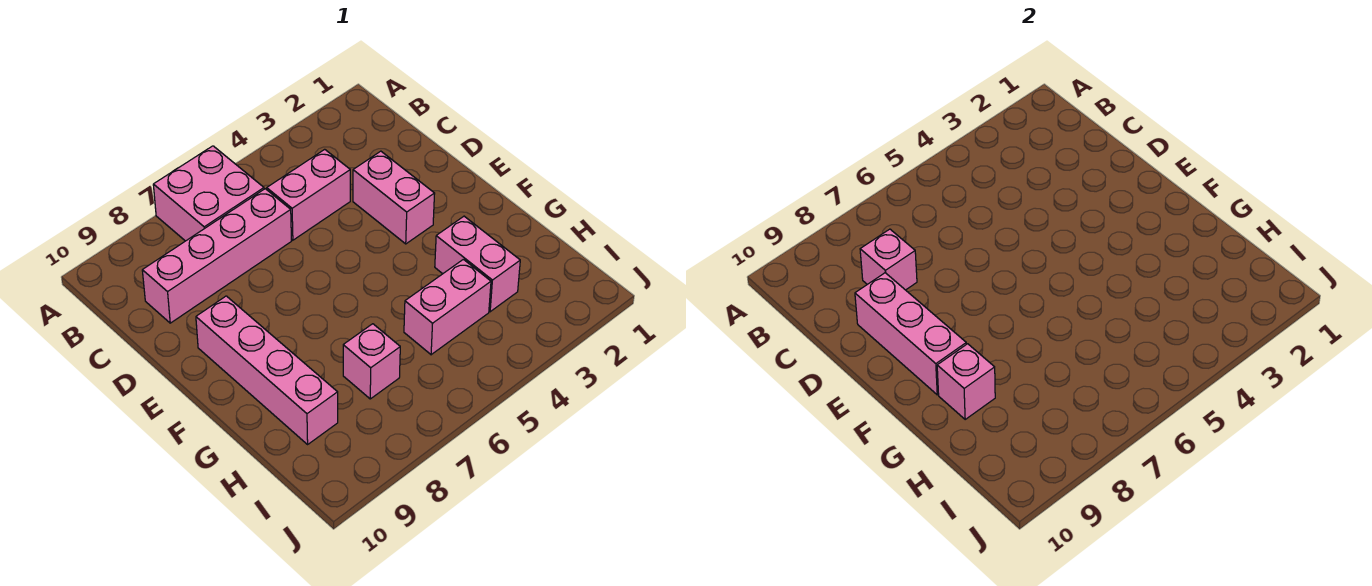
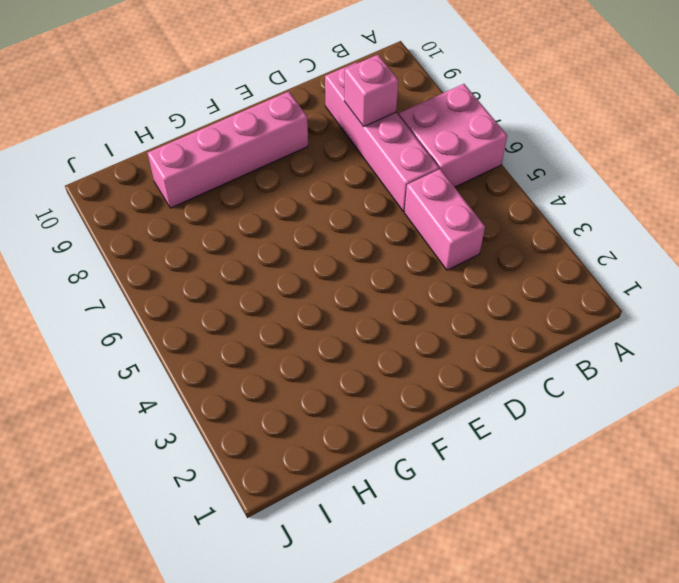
none -> pink brick D3:E3 level 1
none -> pink brick G3:H3 level 1

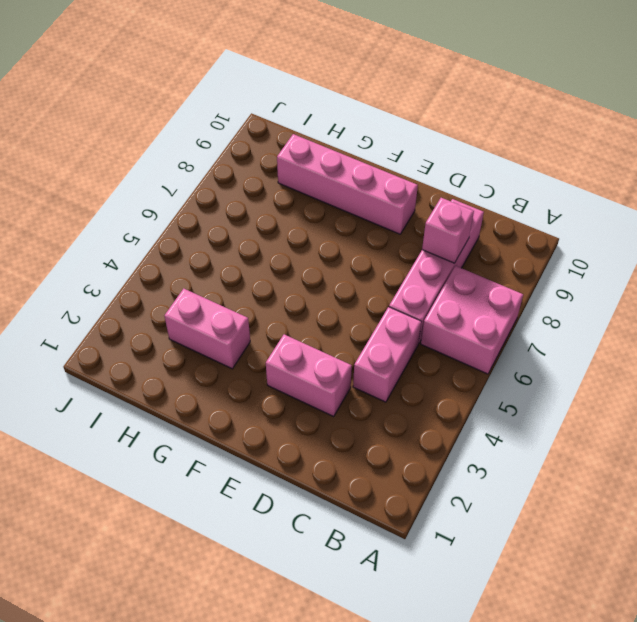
none -> pink brick H4:H5 level 1
none -> pink brick H7 level 1

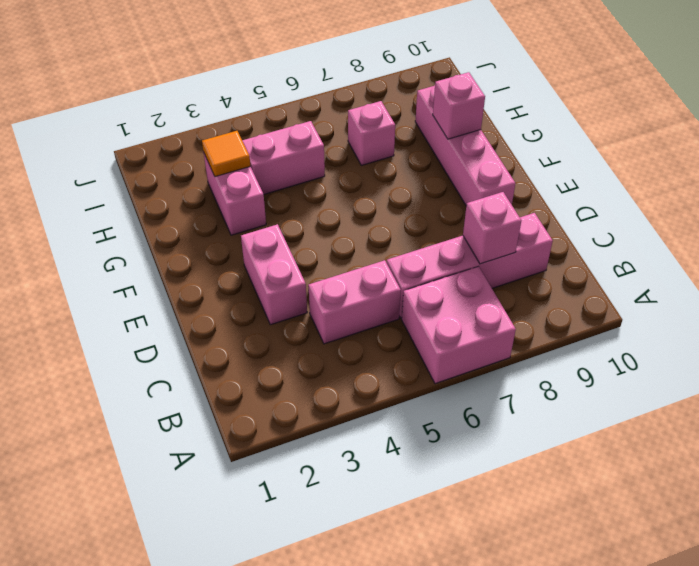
orange tile H3 level 2 -> none
none -> pink brick D9:F9 level 2

